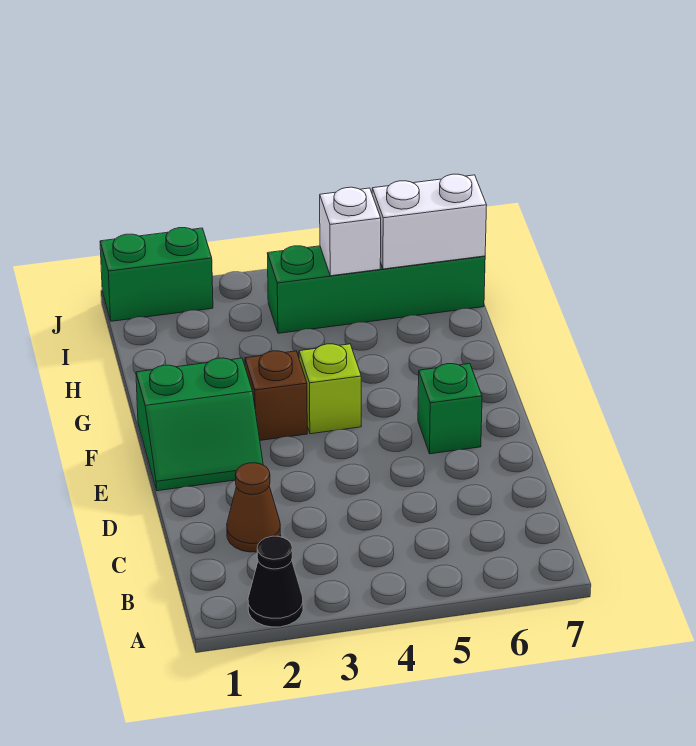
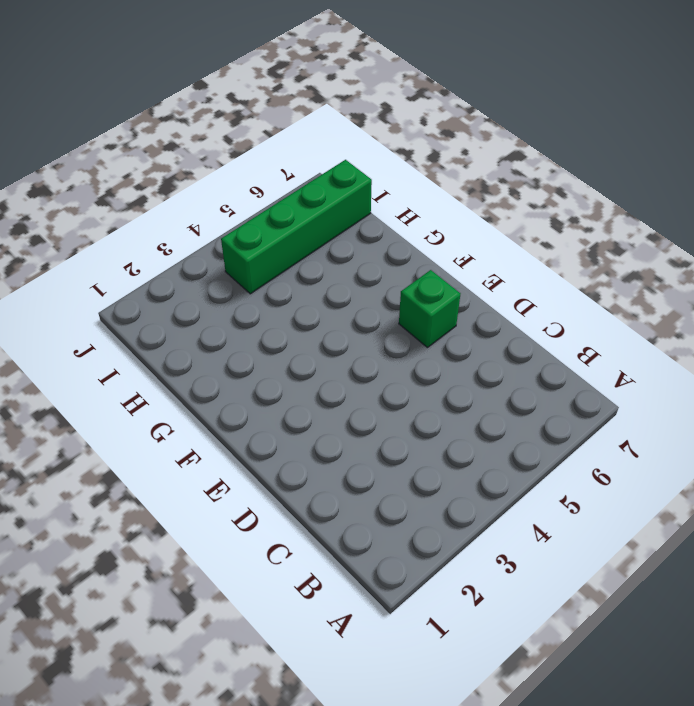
none -> black cone A2 level 1
none -> brown cone C2 level 1

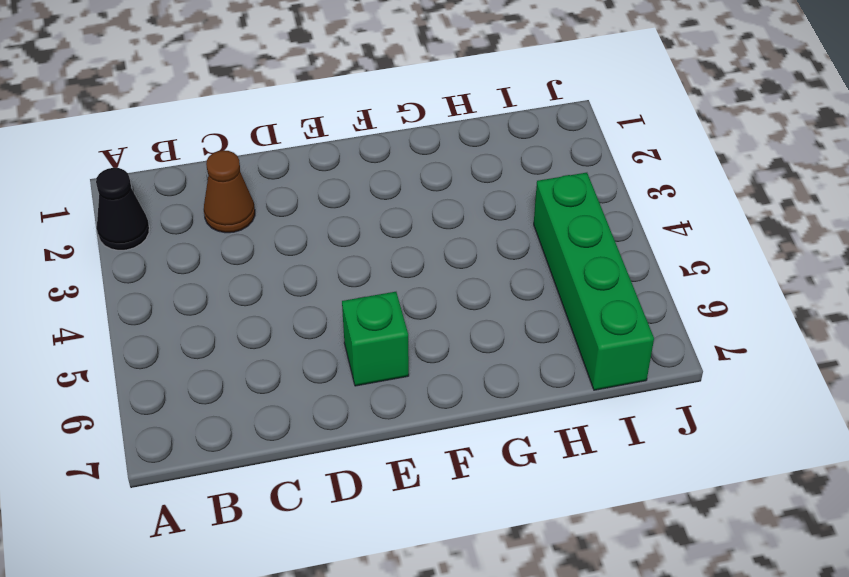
none -> green slope E1:F2 level 1 top F
none -> brown brick F3 level 1

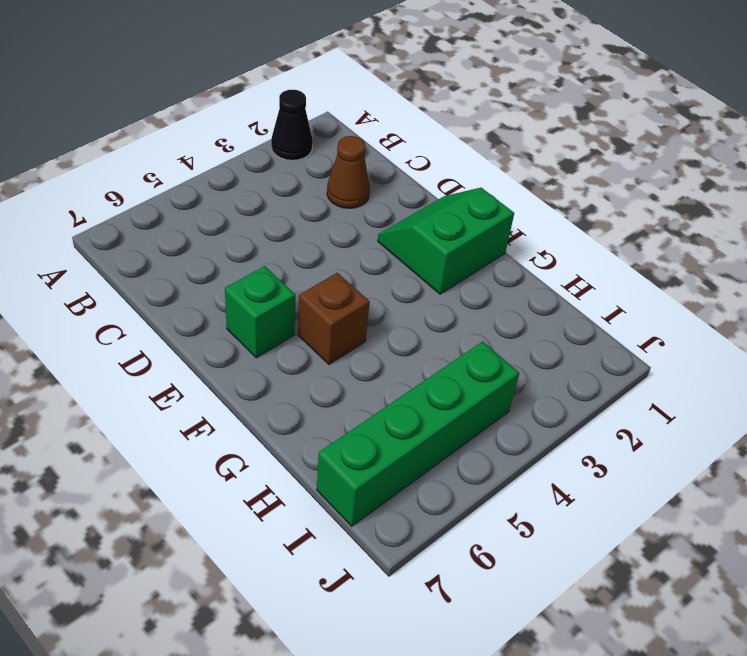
brown brick F5 level 1 -> brown brick F3 level 1
none -> lime brick F4 level 1
none -> green brick J1:J2 level 1

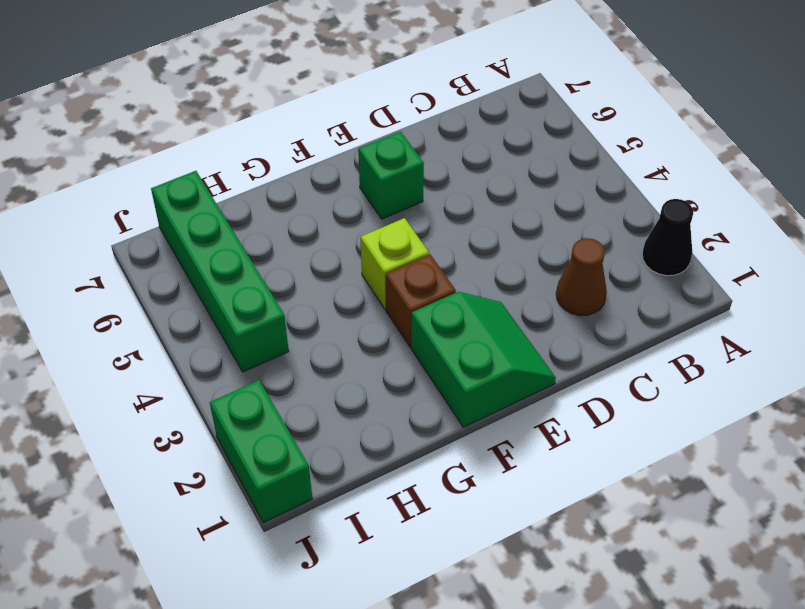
none -> white brick I5 level 2
none -> white brick I6:I7 level 2

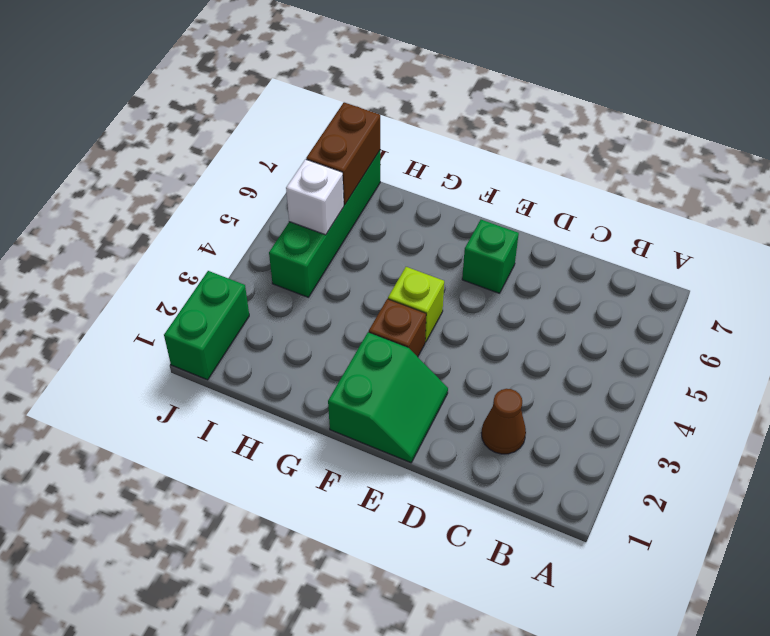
brown brick I6:I7 level 2 -> white brick I6:I7 level 2
none -> black cone A2 level 1

